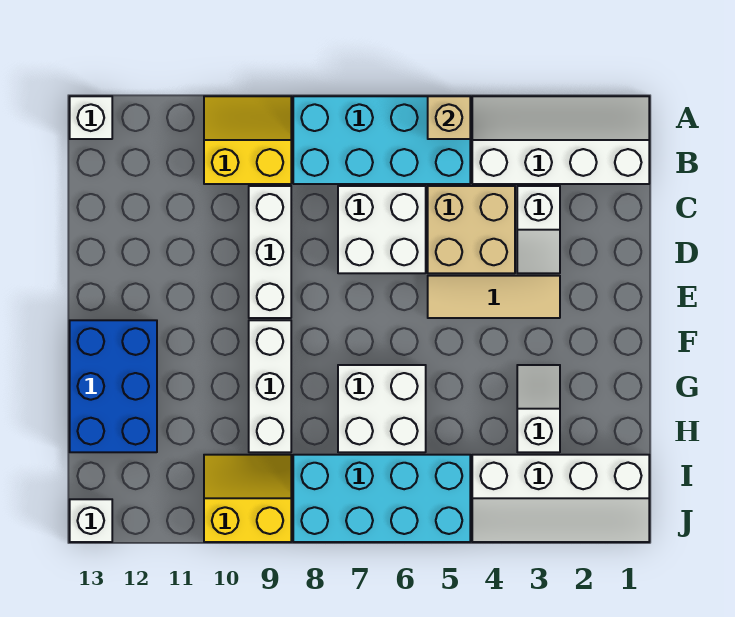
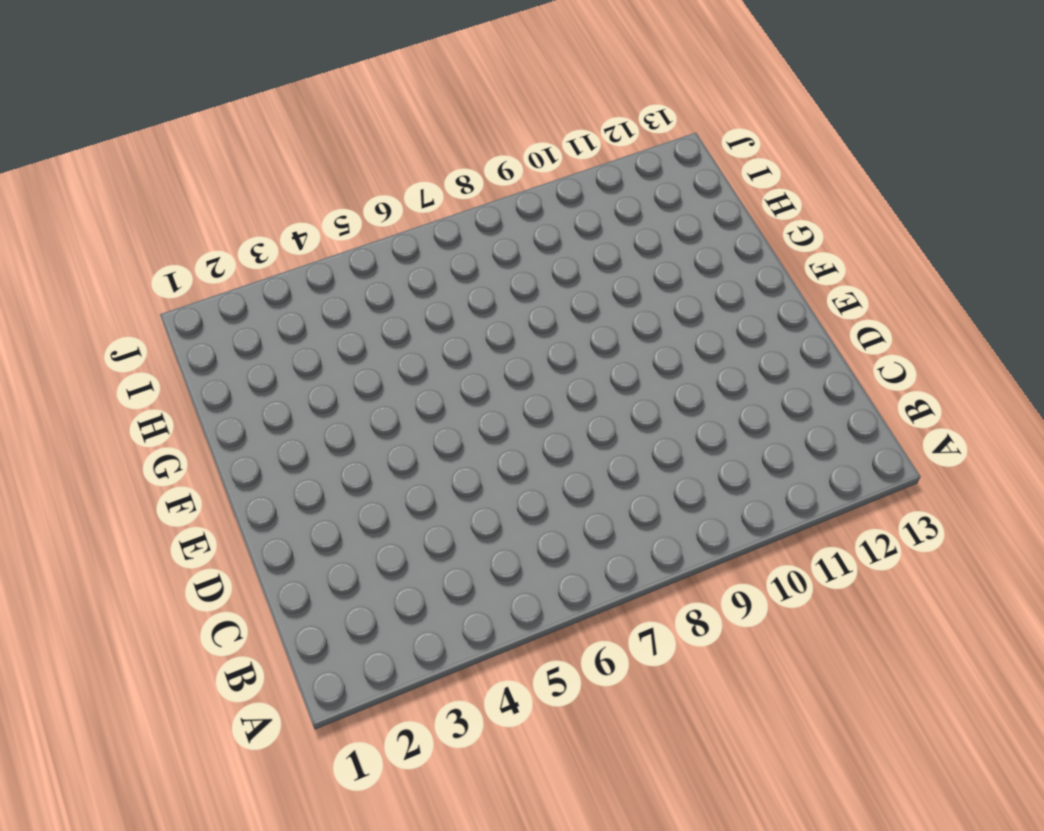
none -> white slope A1:B4 level 1 top B
none -> cyan brick A5:B8 level 1
none -> yellow slope A9:B10 level 1 top B

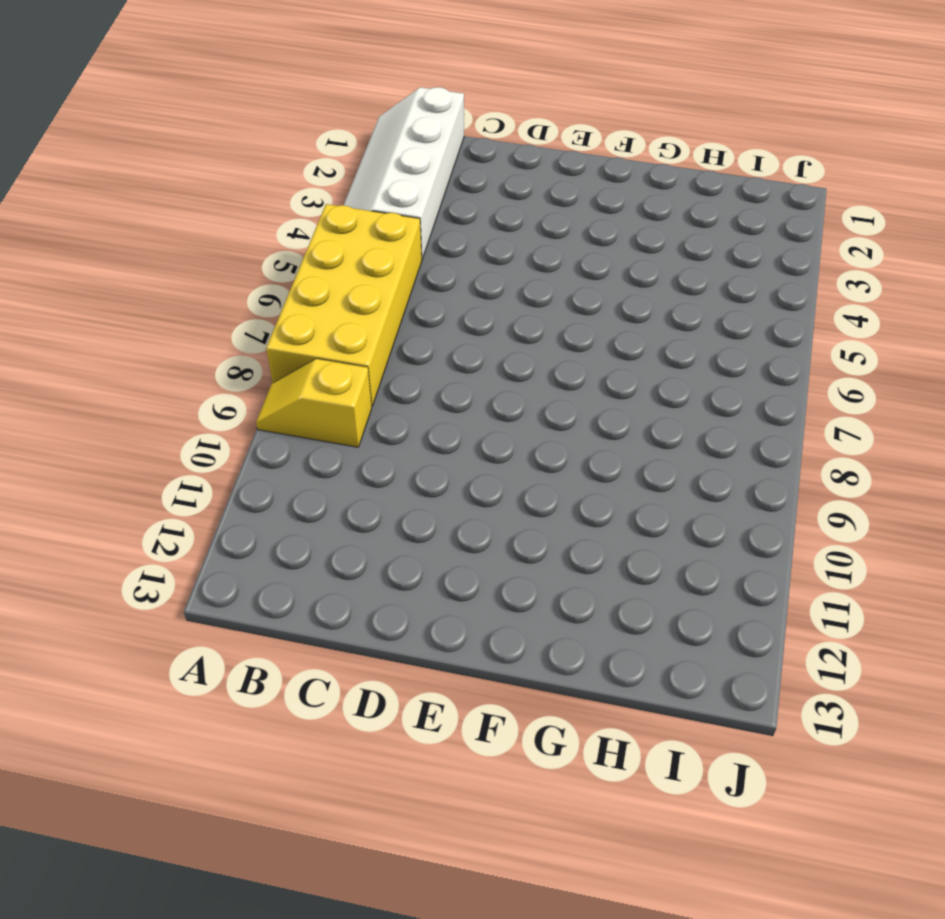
yellow brick A5:B8 level 1 -> cyan brick A5:B8 level 1
yellow slope A9:B9 level 1 top B -> yellow slope A9:B10 level 1 top B
none -> white brick A13 level 1
none -> white slope C3:D3 level 1 top C
none -> tan brick C4:D5 level 1

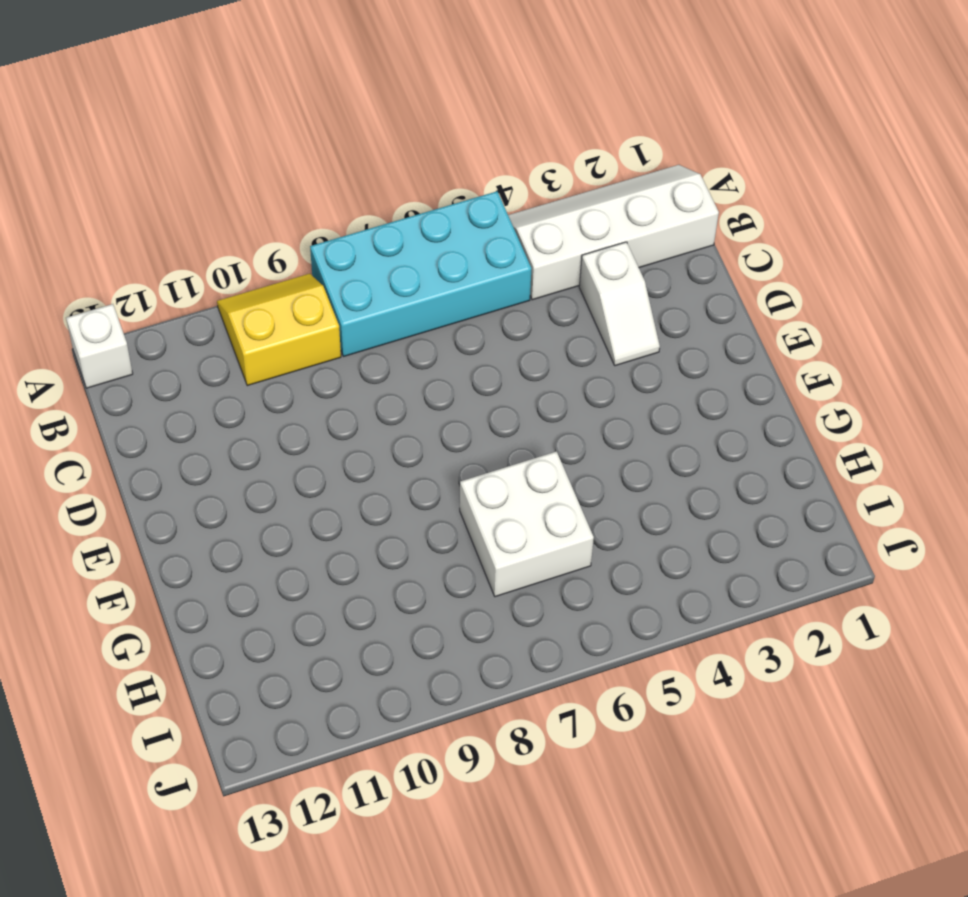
none -> tan brick C4:D5 level 1
none -> white brick C6:D7 level 1
none -> white brick C9:E9 level 1

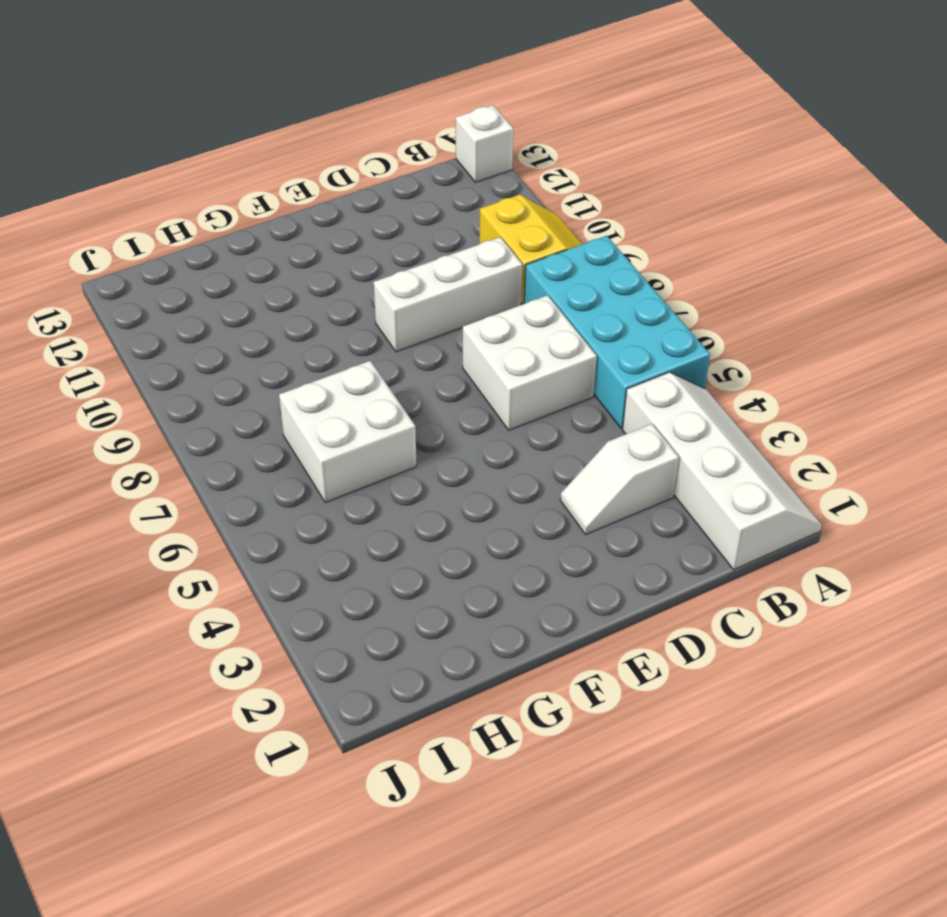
none -> tan brick C4:D5 level 1
none -> tan tile E3:E5 level 1
none -> white brick F9:H9 level 1

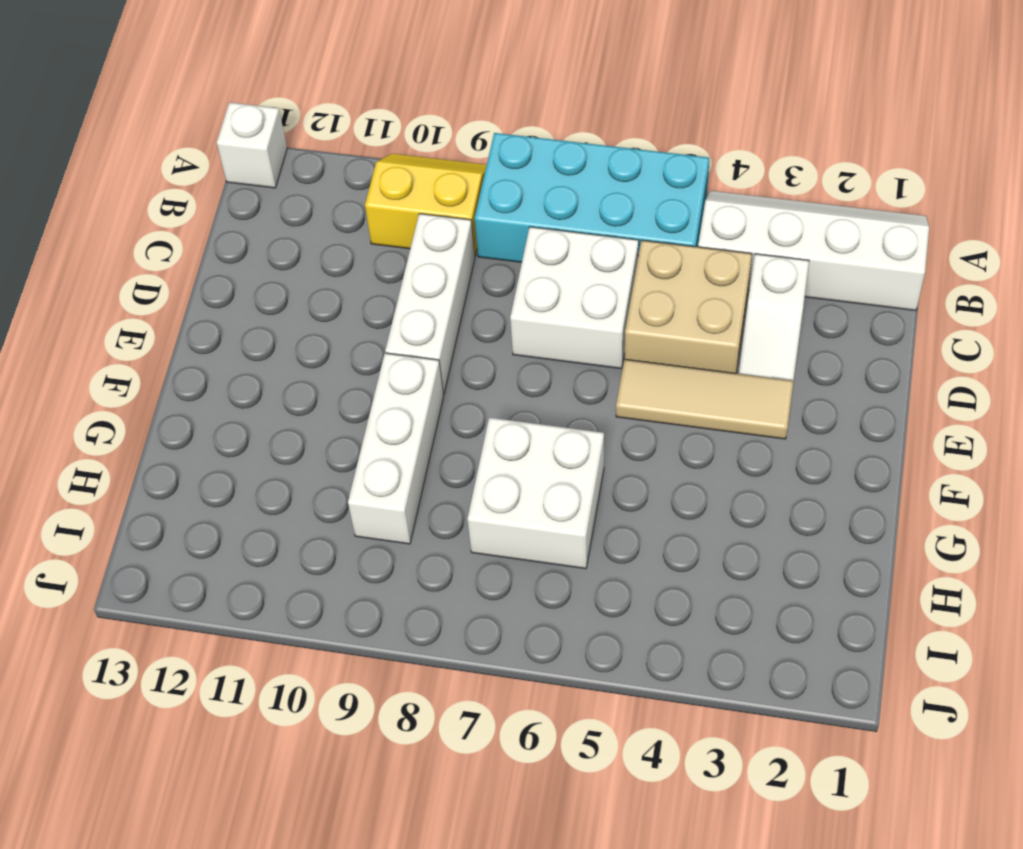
none -> blue brick F12:H13 level 1
none -> white slope G3:H3 level 1 top H
none -> white slope I1:J4 level 1 top I

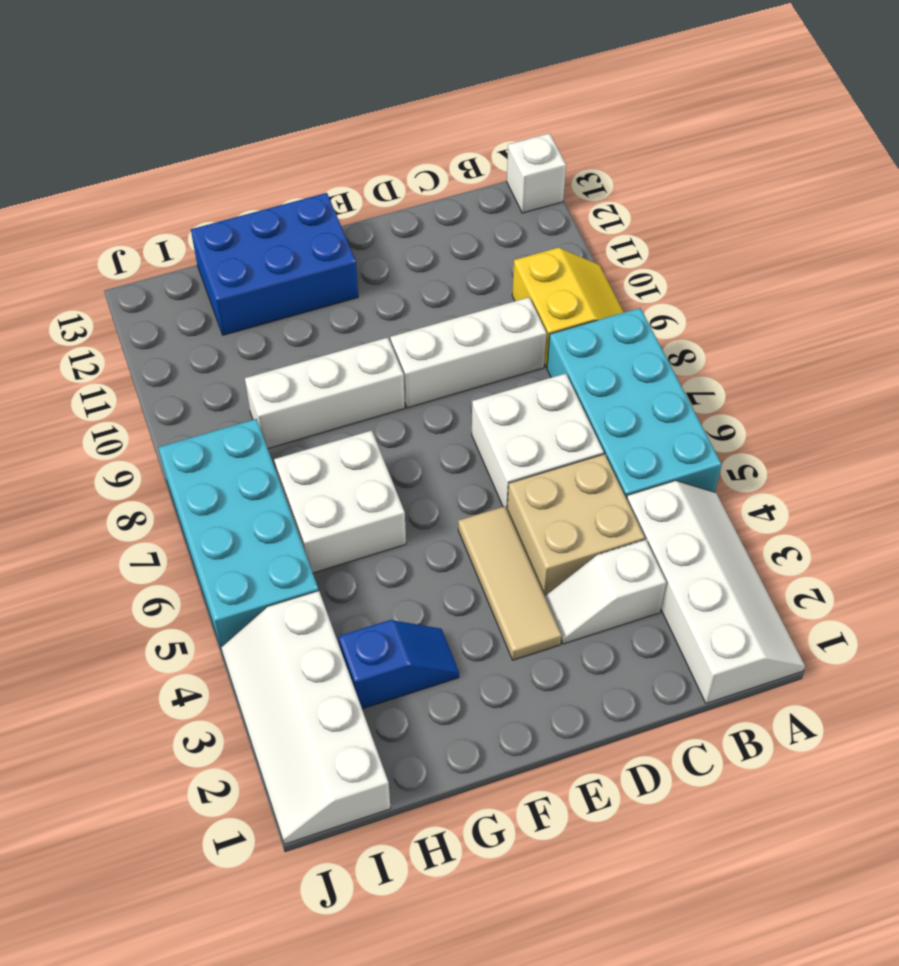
blue slope G3:H3 level 1 top H -> white slope G3:H3 level 1 top H
none -> yellow slope I9:J10 level 1 top J
none -> white brick J13 level 1
none -> tan brick A5 level 2

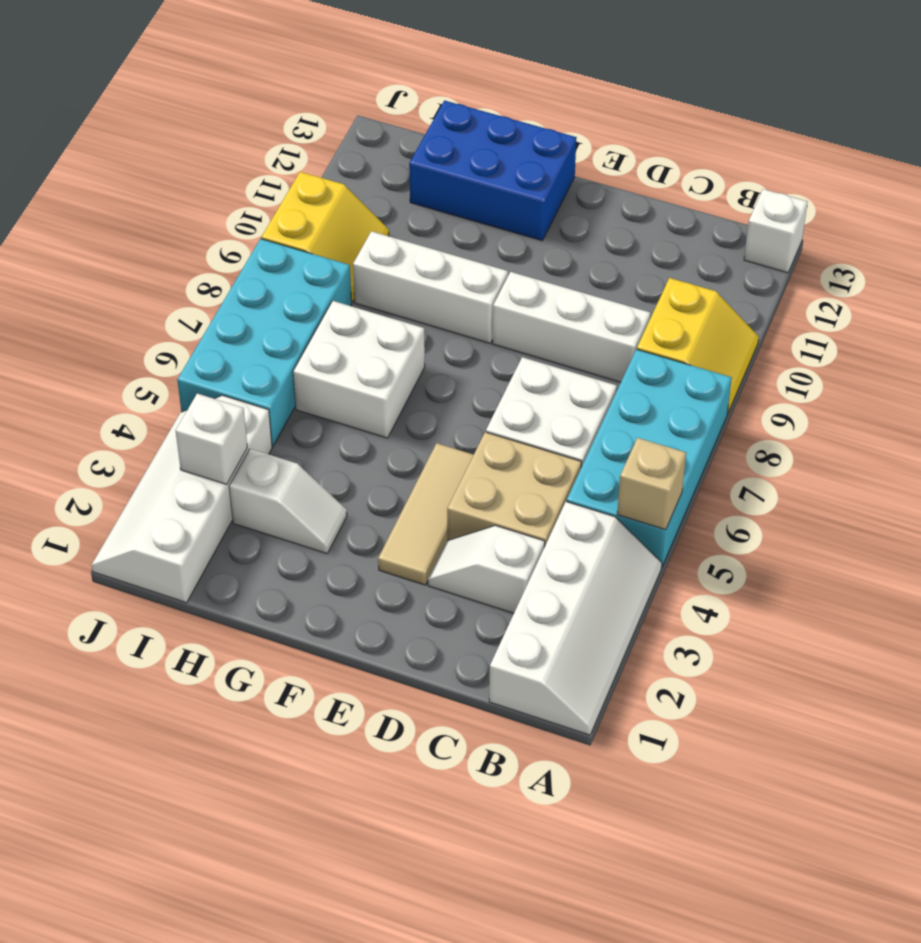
white brick I3 level 2 -> white brick J13 level 1

